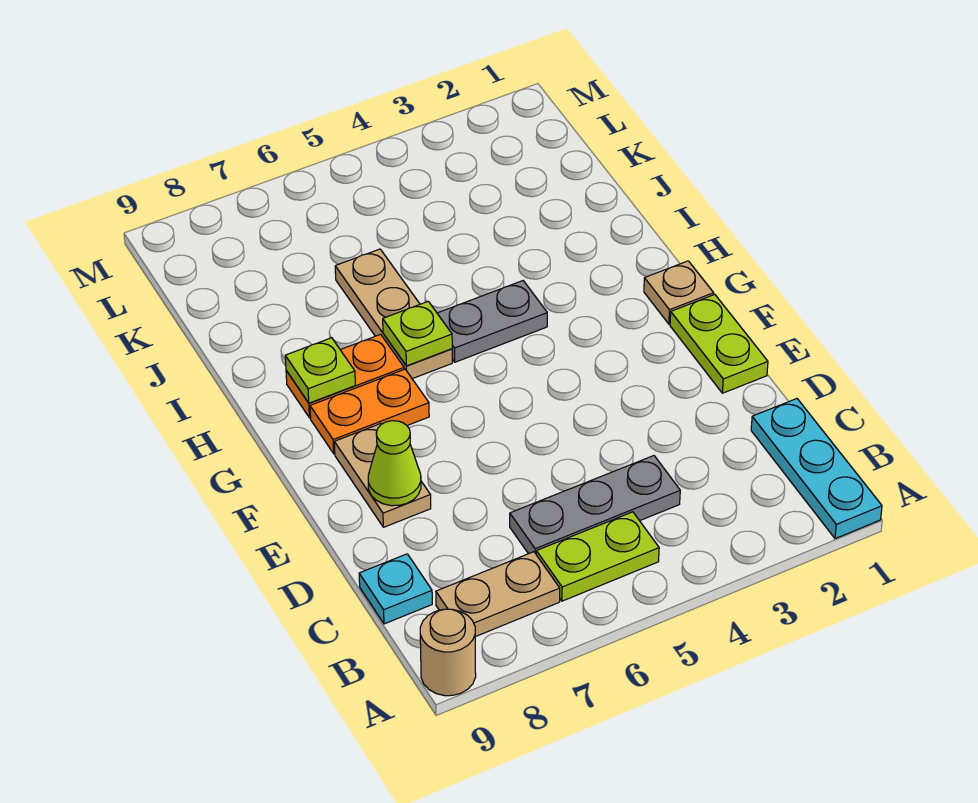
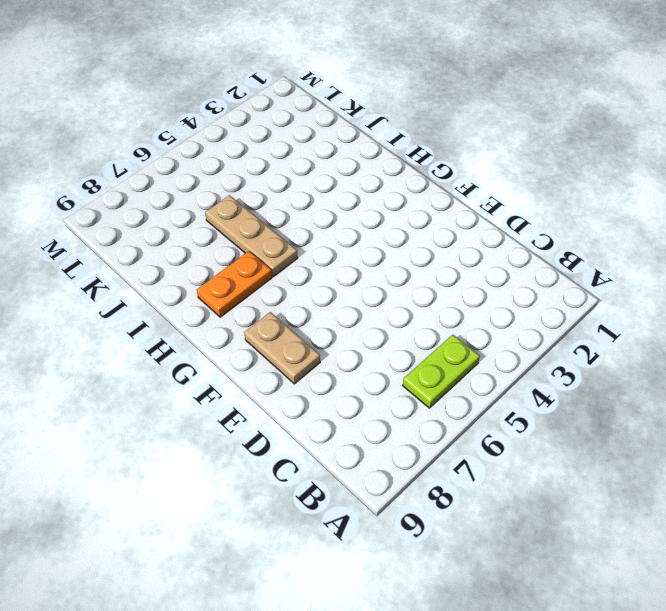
none -> cyan plate A1:C1 level 1
none -> tan round brick A9 level 1
none -> tan plate B7:B8 level 1

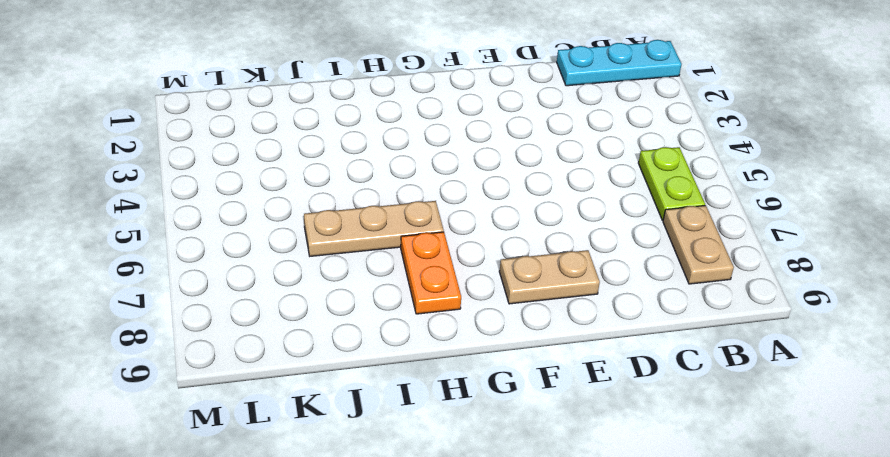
none -> tan round brick A9 level 1
none -> grey plate C4:C6 level 1
none -> cyan plate C9 level 1

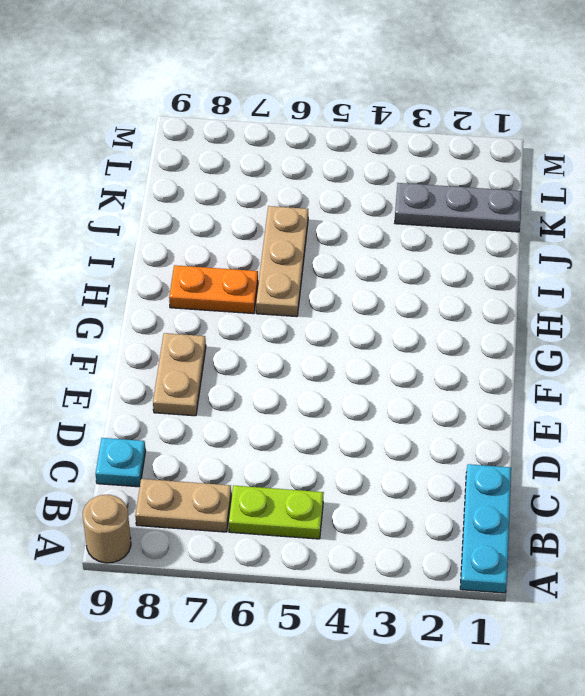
grey plate K1:K3 level 1 -> grey plate C4:C6 level 1
none -> lime plate E1:F1 level 1
none -> tan plate G1 level 1
none -> orange plate G7:G8 level 1

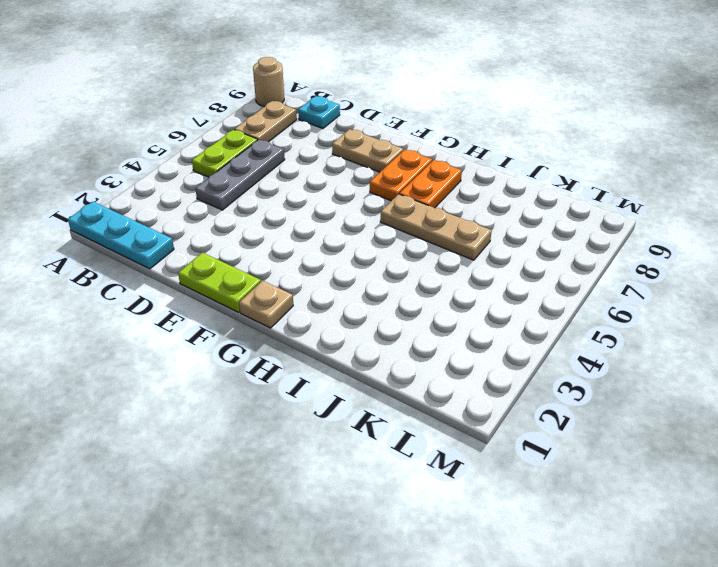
none -> grey plate H4:H5 level 1
none -> lime cone E8 level 2
none -> lime plate H6 level 2

